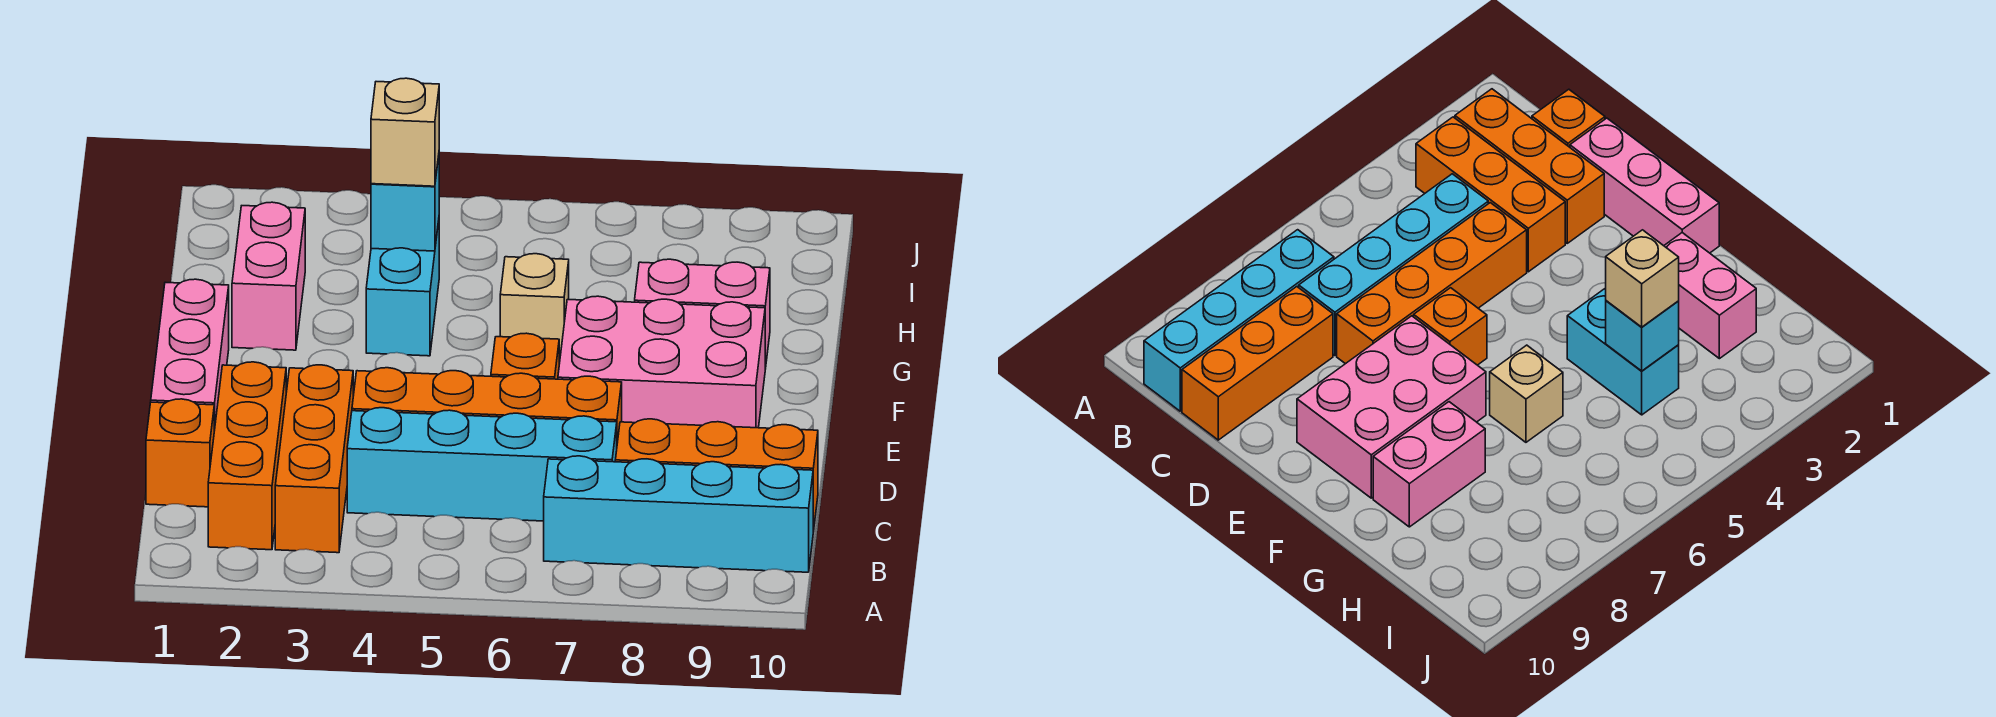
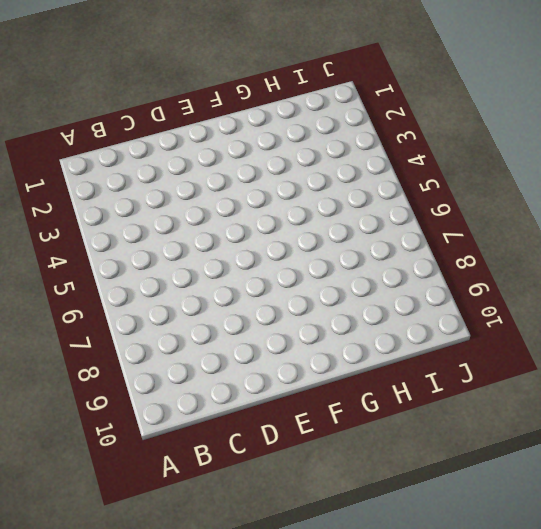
none -> orange brick B2:D2 level 1
none -> orange brick B3:D3 level 1
none -> cyan brick B7:B10 level 1

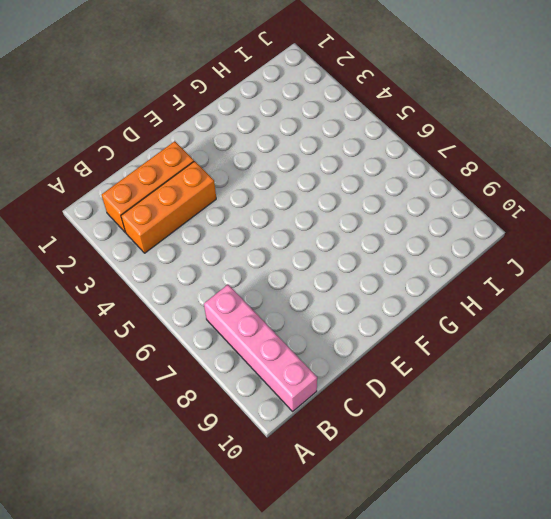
pink brick B7:B10 level 1 -> cyan brick B7:B10 level 1
none -> orange brick C1 level 1
none -> cyan brick C4:C7 level 1
none -> orange brick C8:C10 level 1

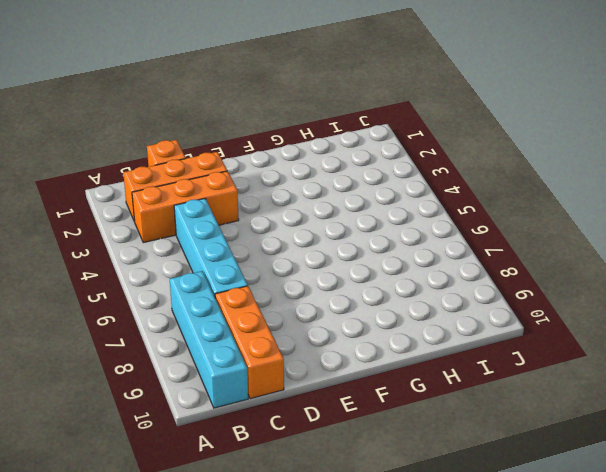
none -> pink brick D1:F1 level 1
none -> orange brick D4:D7 level 1
none -> orange brick E6 level 1

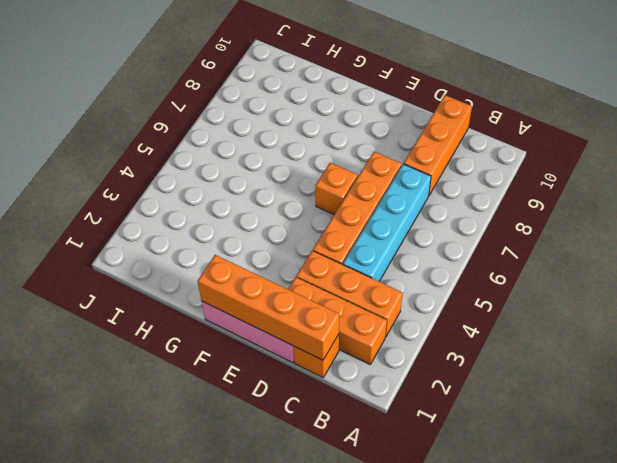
orange brick C1:F1 level 2 -> none
none -> cyan brick B7:B10 level 1
none -> pink brick E7:F9 level 1
none -> pink brick G2:H2 level 1

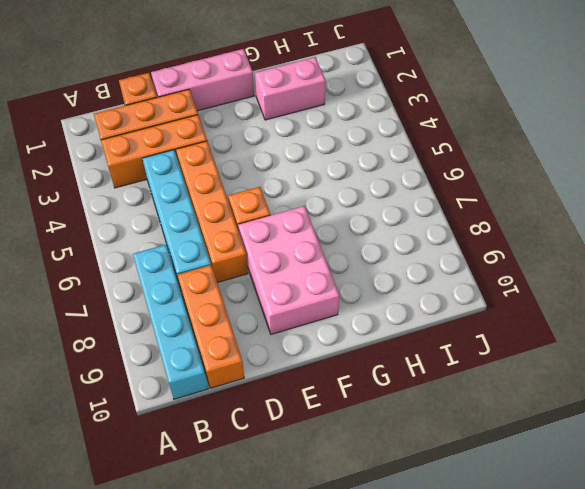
none -> cyan brick G4:H4 level 1
none -> tan brick G6 level 1
none -> pink brick G8:G9 level 1

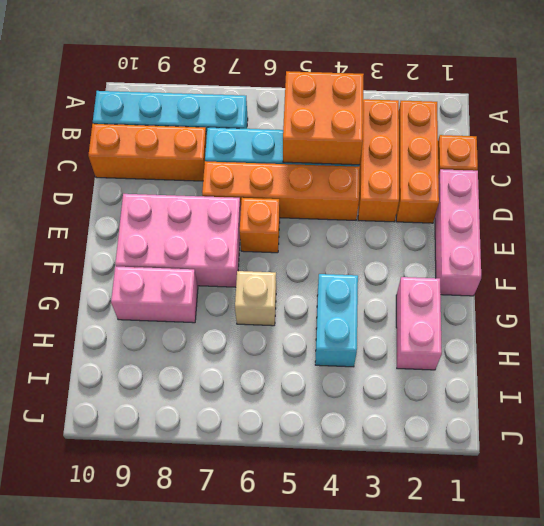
orange brick B4:C5 level 2 -> none
none -> cyan brick H4 level 2
none -> tan brick H4 level 3

